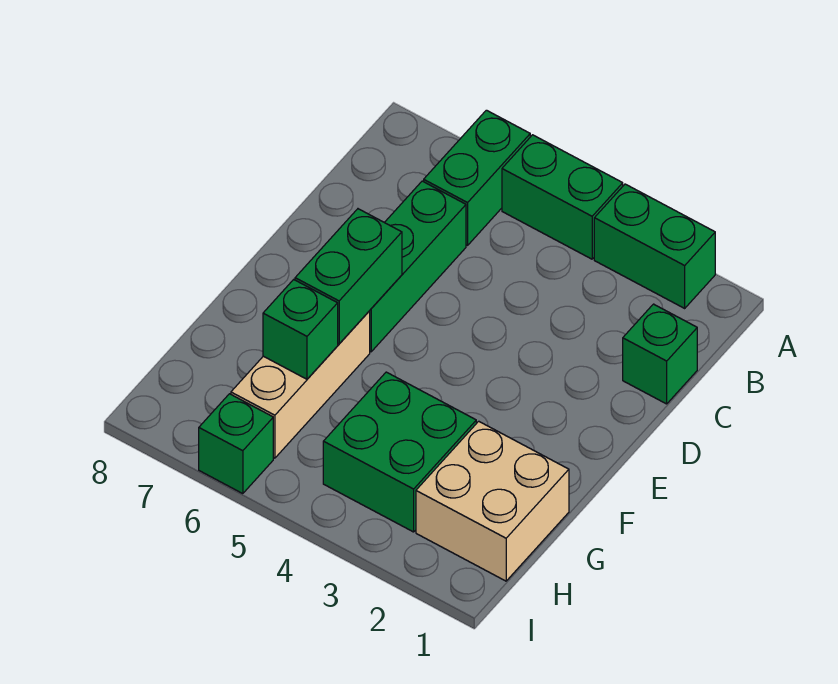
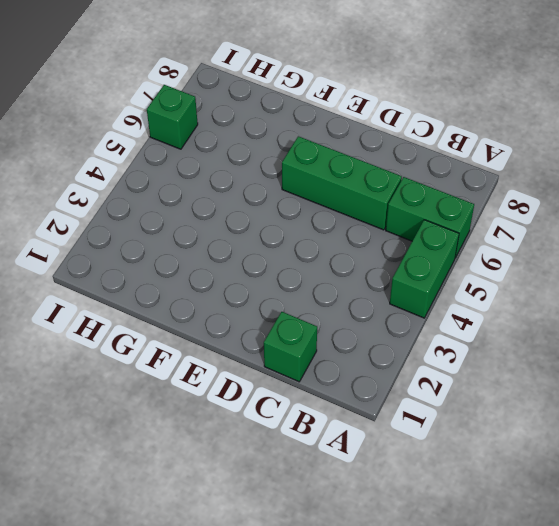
none -> green brick A2:A3 level 1
none -> tan brick F6:H6 level 1

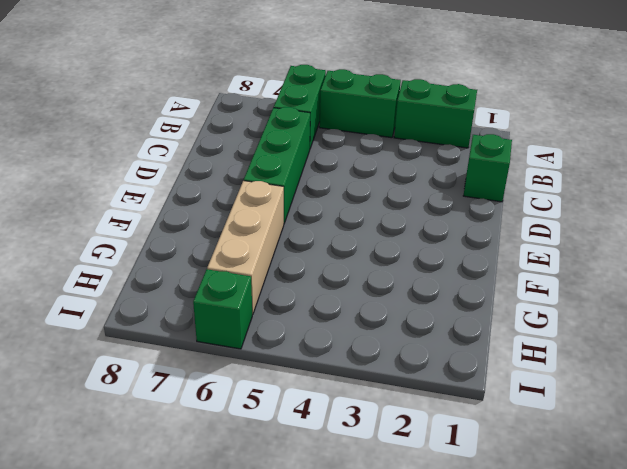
none -> tan brick G1:H2 level 1
none -> green brick G3:H4 level 1

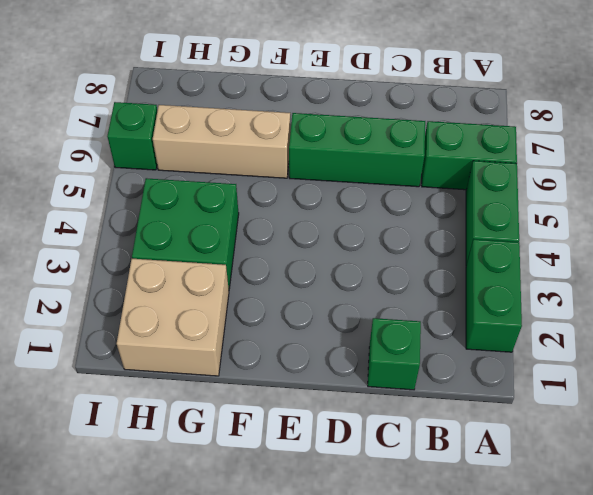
none -> green brick E6:F6 level 2
none -> green brick G6 level 2

